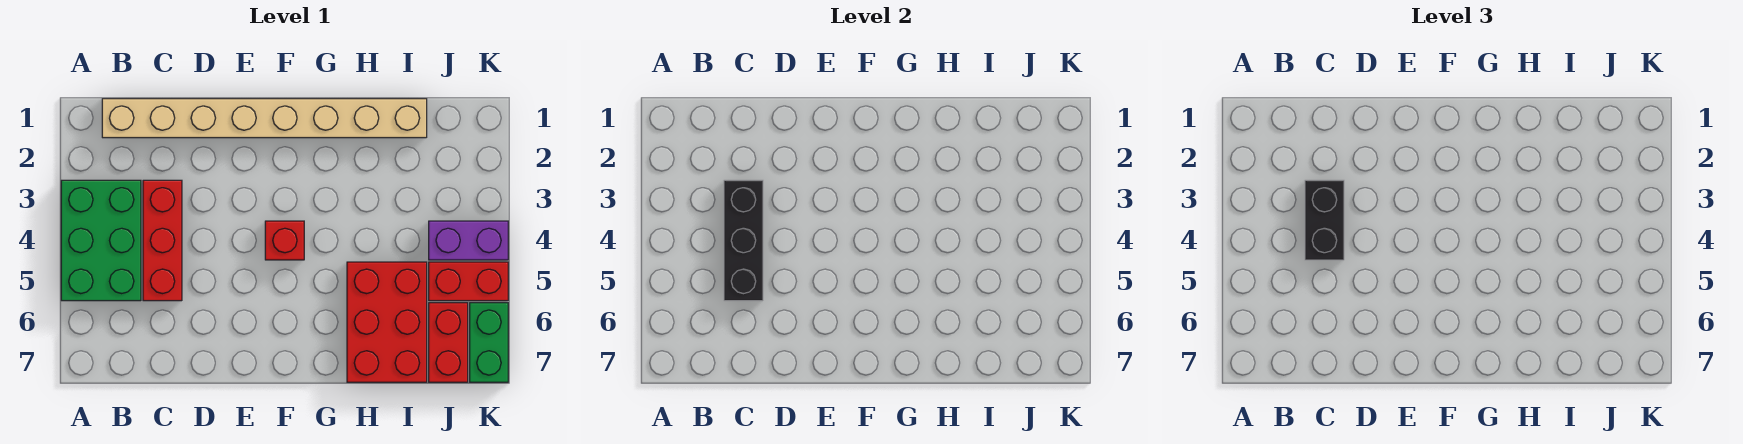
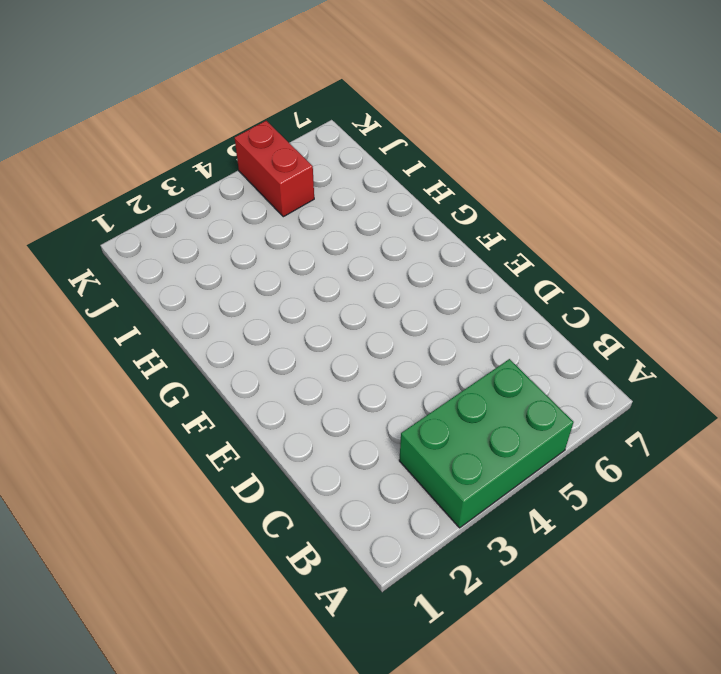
none -> tan brick B1:I1 level 1
none -> red brick C3:C5 level 1

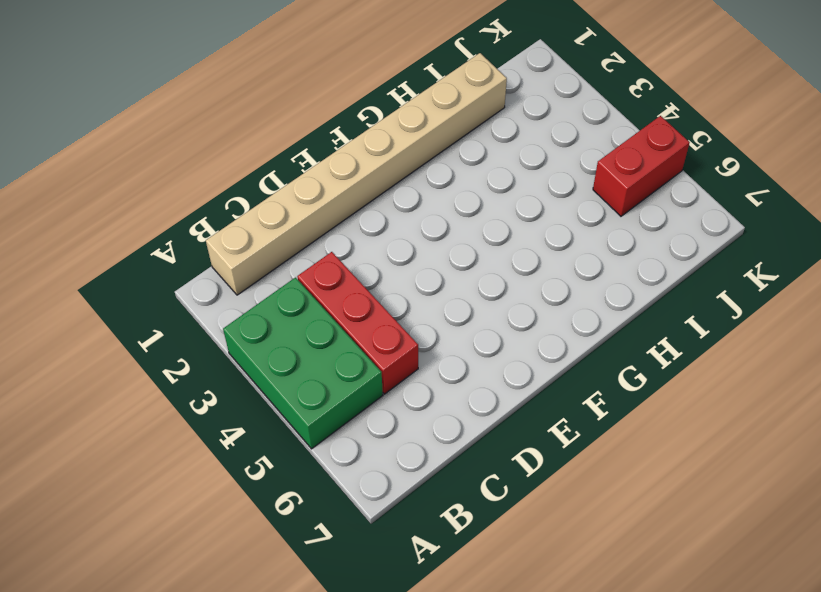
none -> red brick F4 level 1
none -> red brick H5:I7 level 1

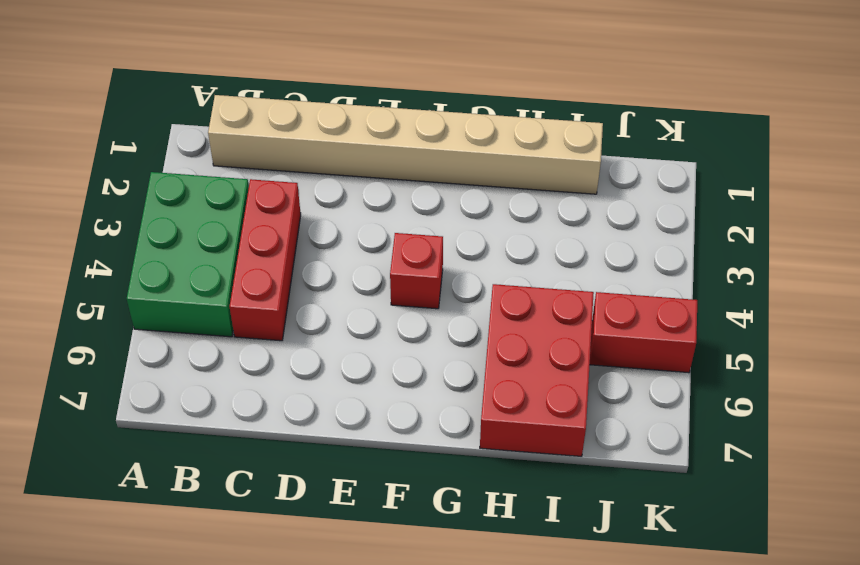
none -> purple brick J4:K4 level 1
none -> red brick J6:J7 level 1

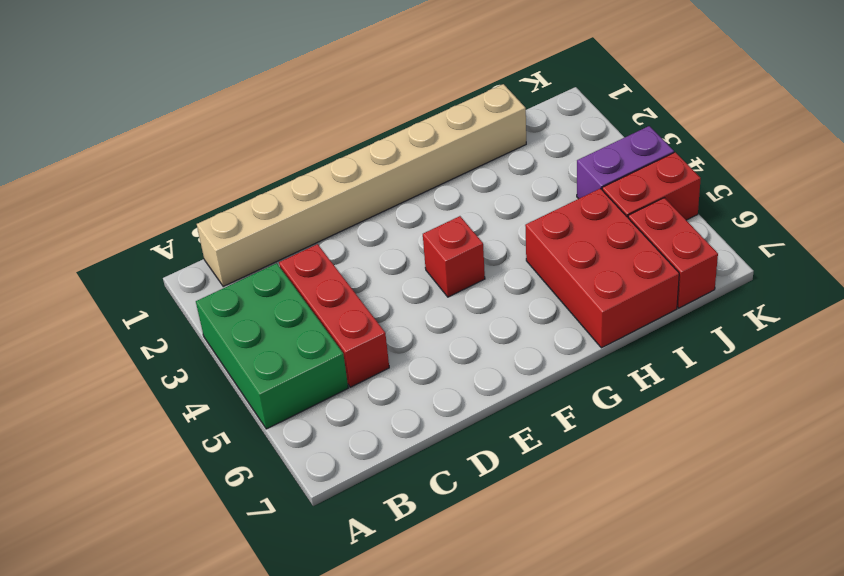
none -> green brick K6:K7 level 1
none -> black brick C3:C5 level 2

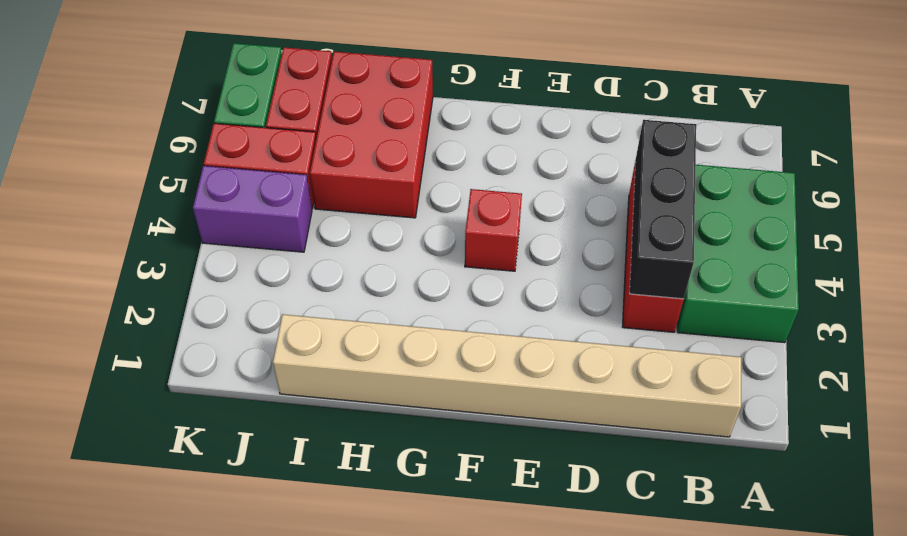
none -> black brick C3:C4 level 3

